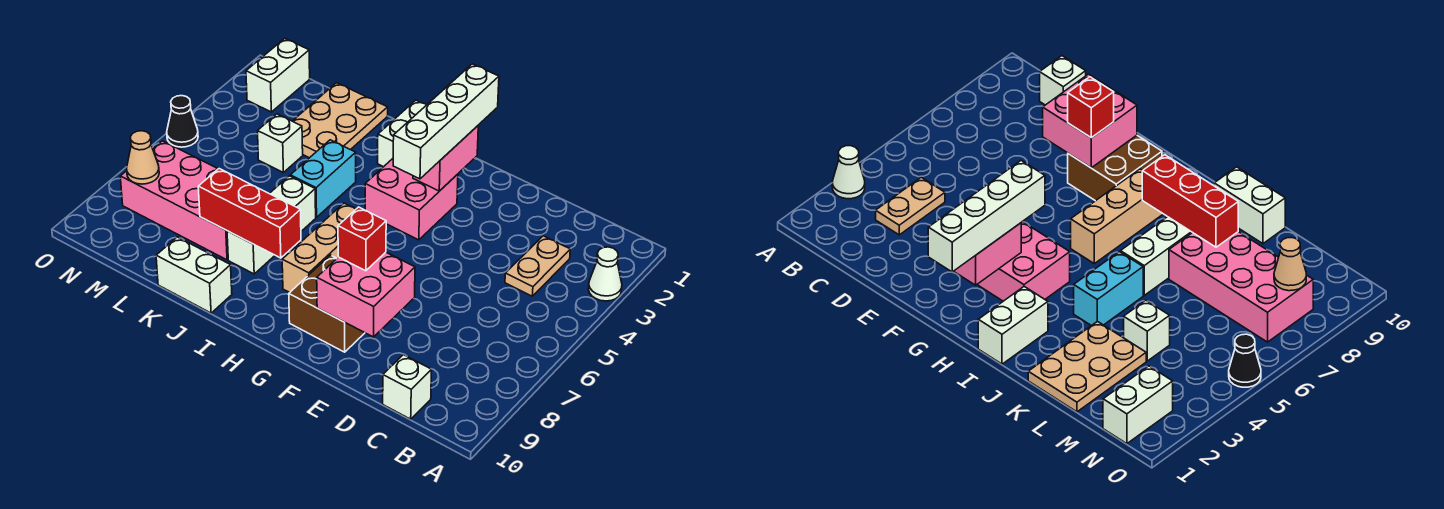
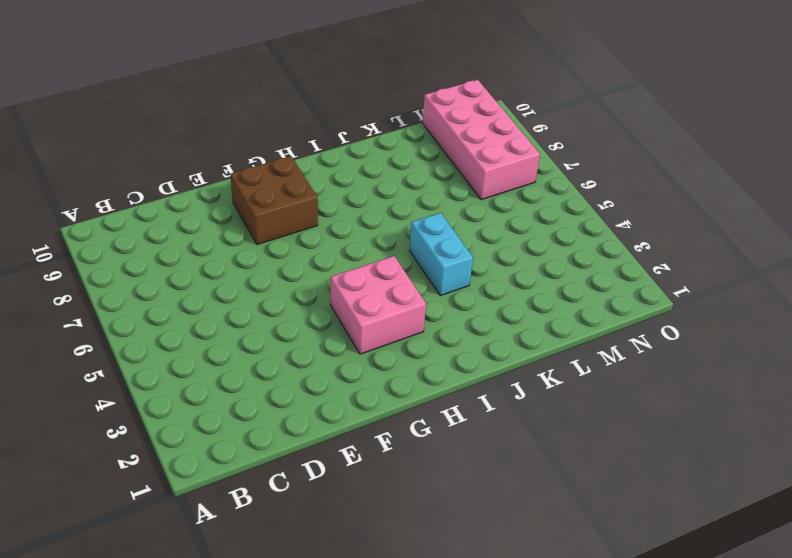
pink brick M7:N10 level 1 -> pink brick K7:N8 level 1
none -> white cone A3 level 1
none -> tan plate C3:C4 level 1
none -> white brick C10 level 1

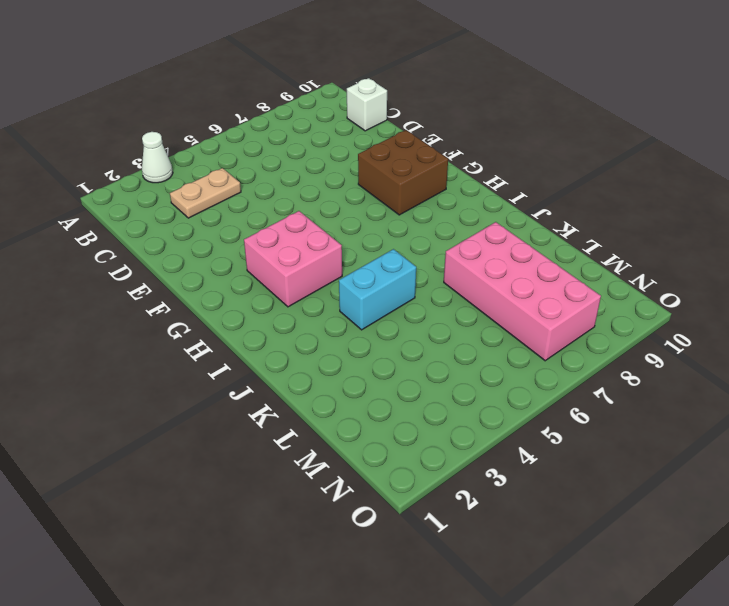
none -> tan brick H6:H8 level 1
none -> white brick I1:I2 level 1
none -> white brick J6:J8 level 1

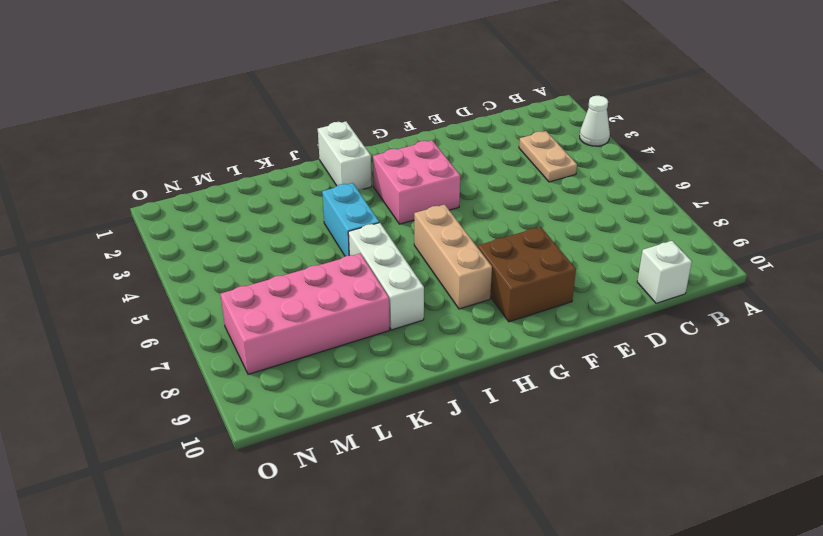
none -> white brick J10:K10 level 1
none -> tan plate K1:L3 level 1
none -> white brick L4 level 1

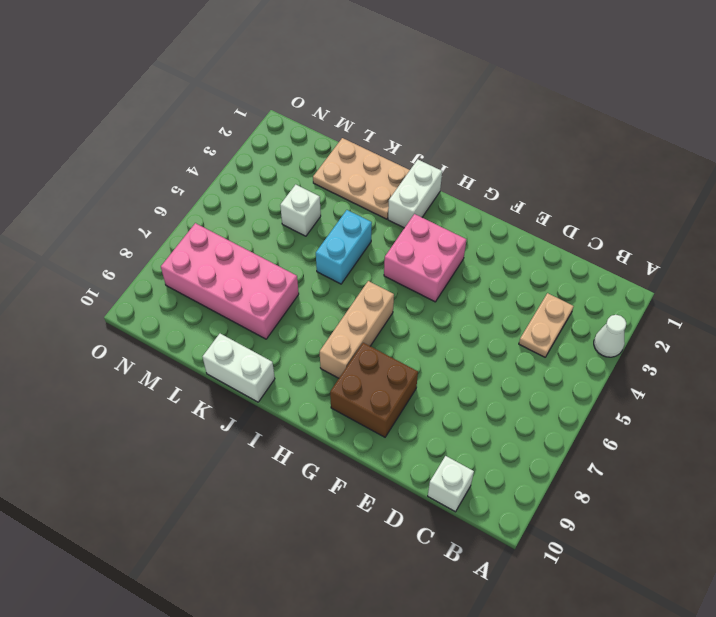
tan plate J1:L2 level 1 -> tan plate K1:L3 level 1
none -> white brick J6:J8 level 1
none -> white brick N1:N2 level 1
none -> black cone O5 level 1

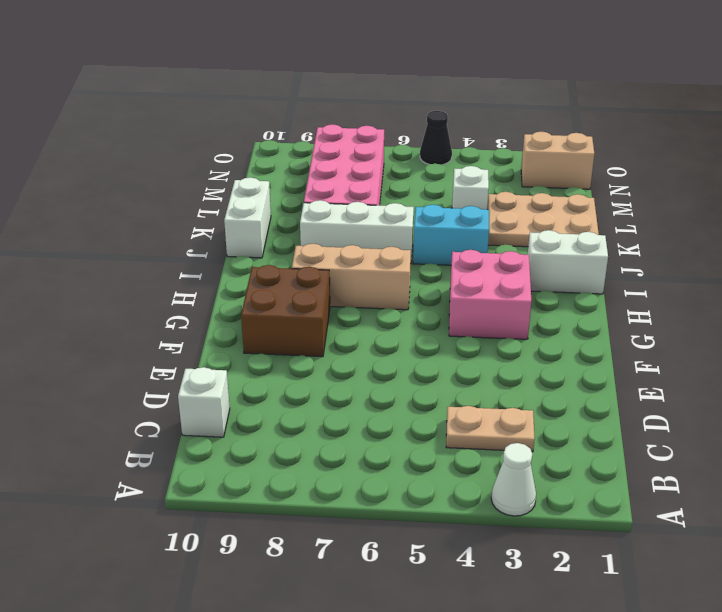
tan brick N1:N2 level 1 -> white brick N1:N2 level 1
none -> pink brick E8:F9 level 2
none -> pink brick G2:G3 level 2
none -> red brick I8:K8 level 2

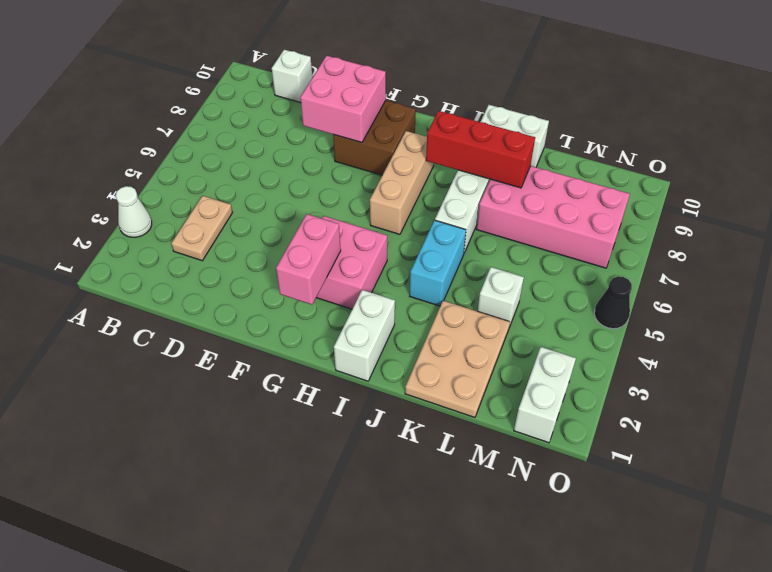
none -> tan cone N8 level 2
none -> red brick F8 level 3
none -> white brick G1:G4 level 3

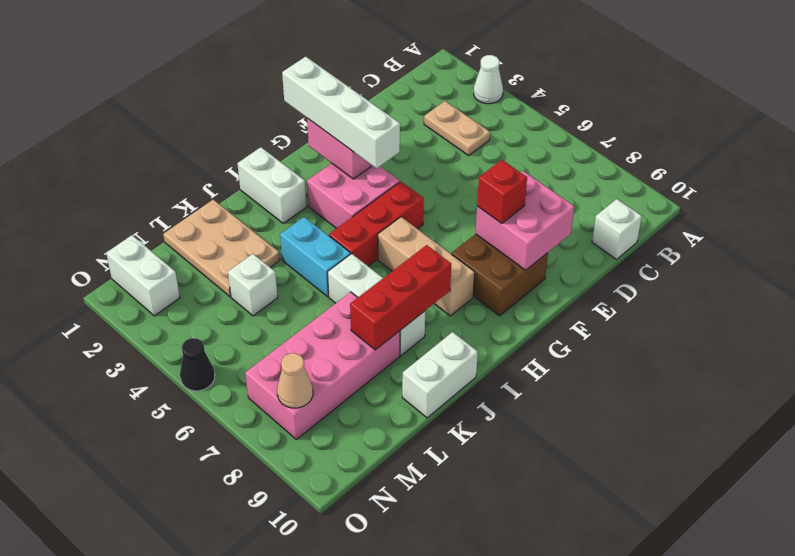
red brick G5:I5 level 1 -> none

